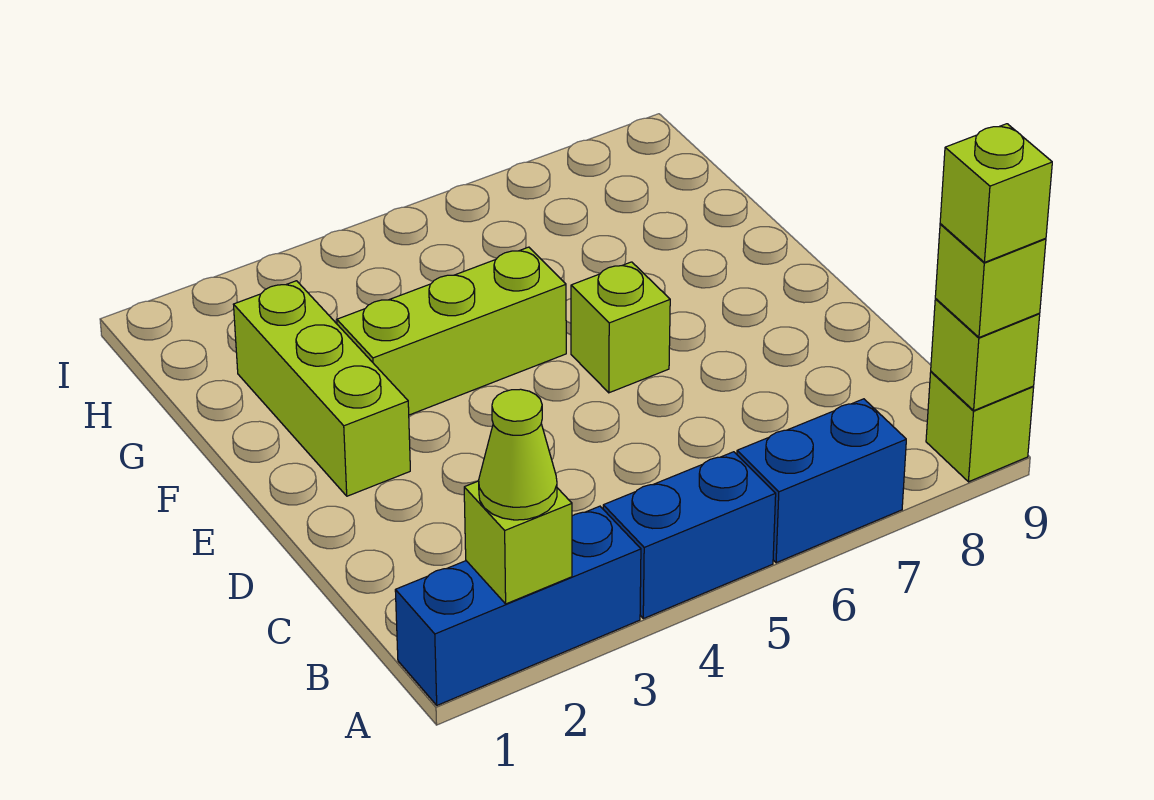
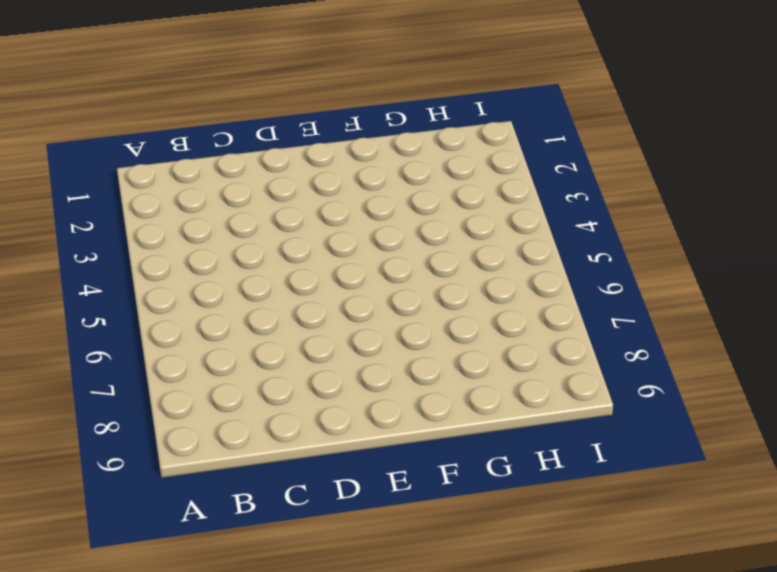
none -> blue brick A1:A3 level 1
none -> blue brick A4:A5 level 1
none -> blue brick A6:A7 level 1

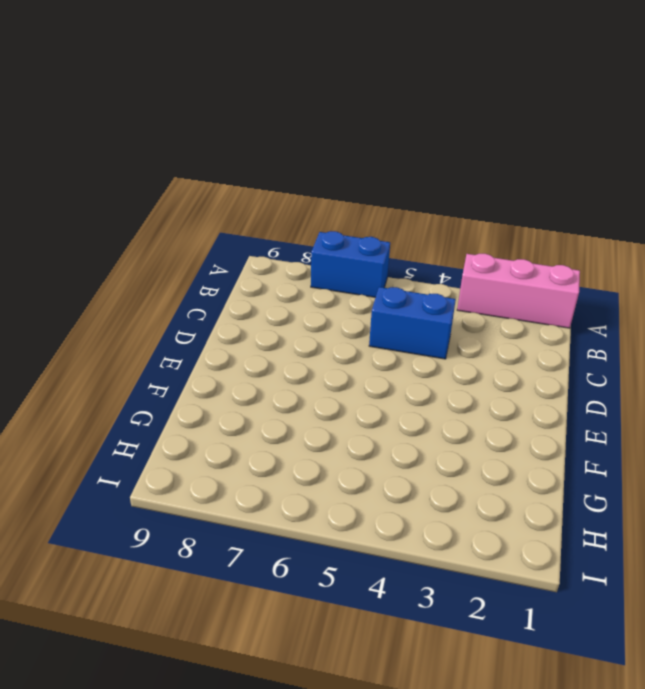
pink brick A1:A3 level 1 -> blue brick A1:A3 level 1
blue brick C4:C5 level 1 -> blue brick A4:A5 level 1
none -> lime brick A9 level 1
none -> lime brick E2:G2 level 1
none -> lime brick E6 level 1

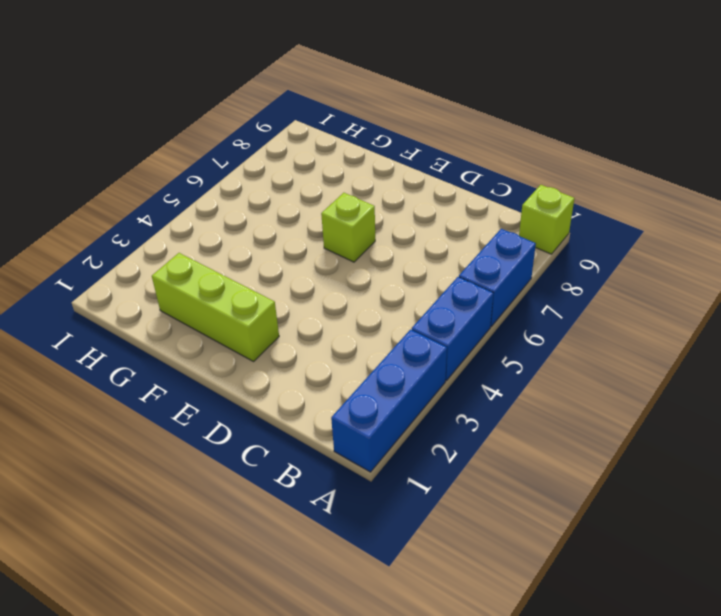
none -> lime brick F3:F5 level 1
none -> lime brick A2 level 2
none -> lime brick A9 level 2

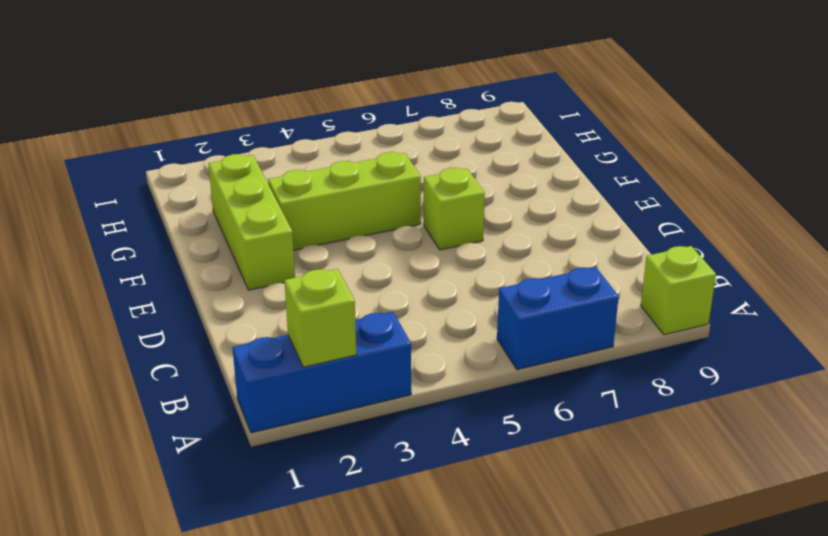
none -> blue brick A4:A5 level 1
none -> lime brick A9 level 2
none -> lime cone A2 level 3

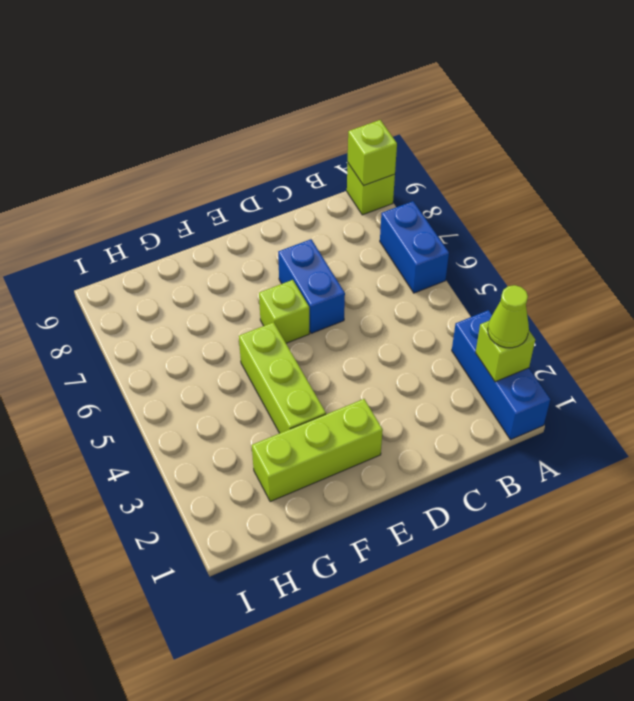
blue brick D6:D7 level 1 -> blue brick A4:A5 level 1
none -> lime brick A9 level 3
none -> lime brick A9 level 4

